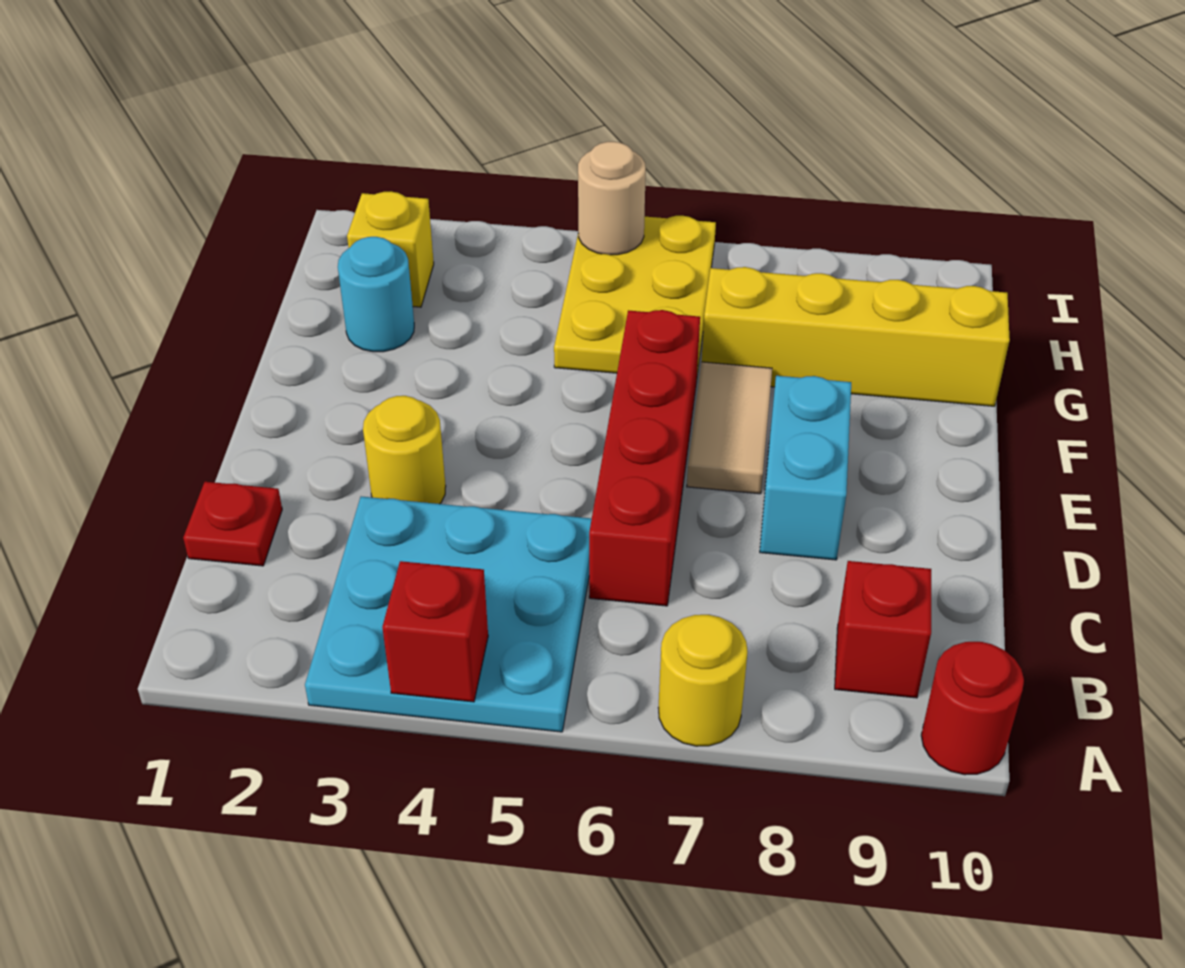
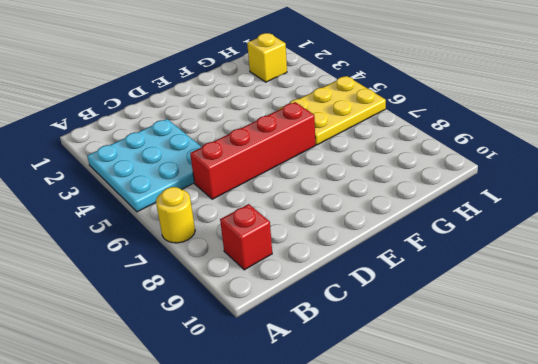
none -> red round brick A10 level 1
none -> red plate C1 level 1
none -> yellow round brick D3 level 1

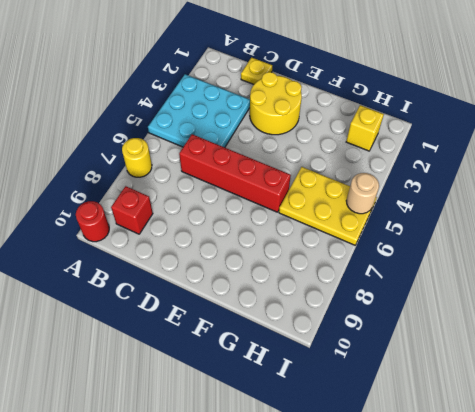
yellow plate C1 level 1 -> red plate C1 level 1
yellow round brick D2:E3 level 1 -> yellow round brick D3 level 1
none -> cyan brick D8:E8 level 1
none -> tan tile E7:F7 level 1
none -> cyan round brick G2 level 1

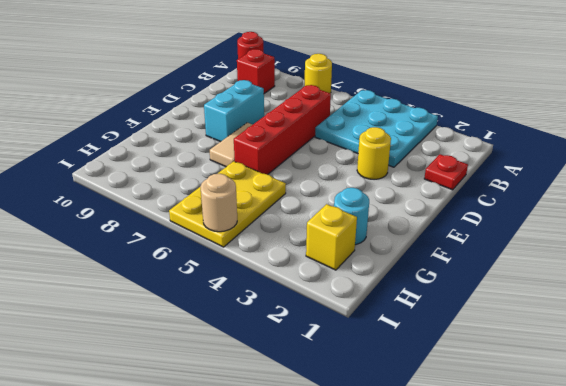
none -> yellow brick G7:G10 level 1
none -> red brick A4 level 2

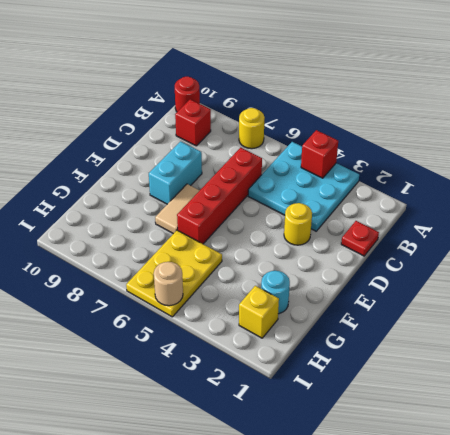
none -> yellow brick G7:G10 level 1

